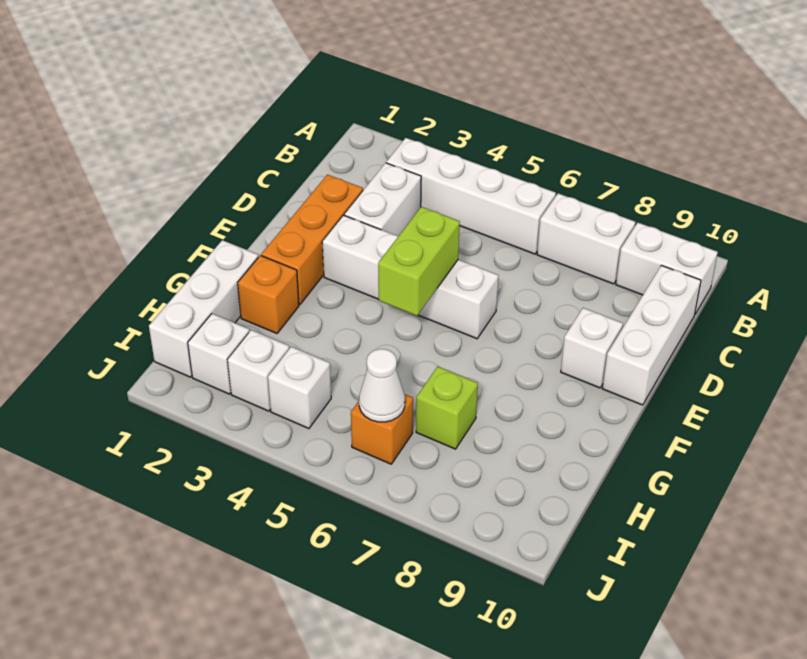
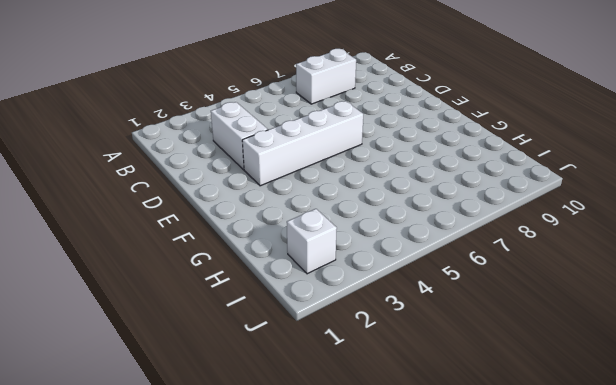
none -> white brick B3:B6 level 1
none -> white brick B9:B10 level 1
none -> white brick C10:E10 level 1

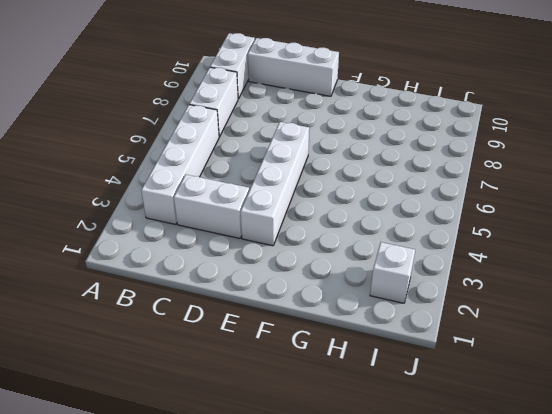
none -> orange brick D2:F2 level 1
none -> white brick E9 level 1
none -> white brick G1:I1 level 1

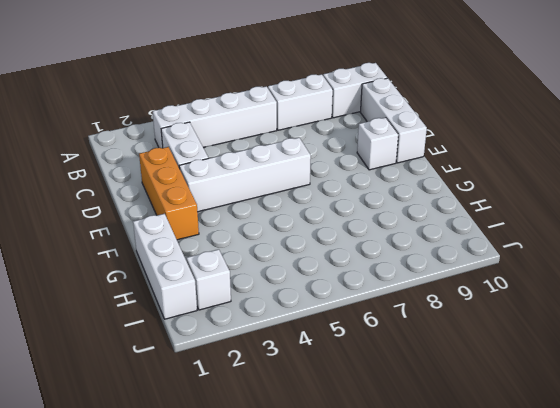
none -> orange brick G2 level 1
none -> lime brick H7 level 1
none -> white brick I3 level 1

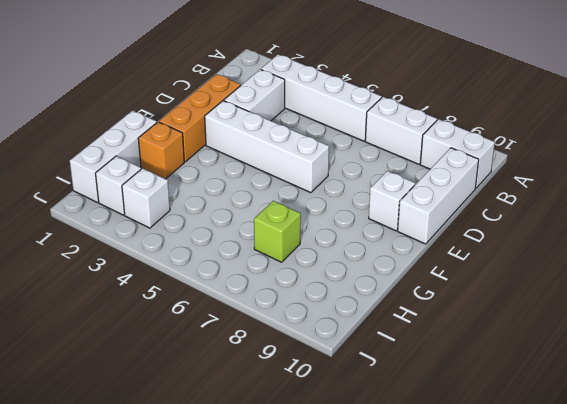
none -> white brick I4 level 1
none -> orange brick I6 level 1
none -> lime brick E5:F5 level 2

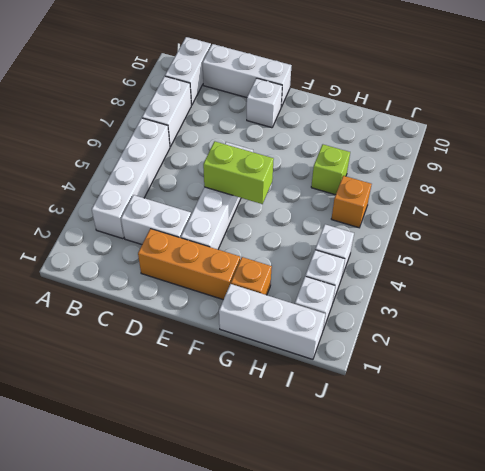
none -> white cone I6 level 2

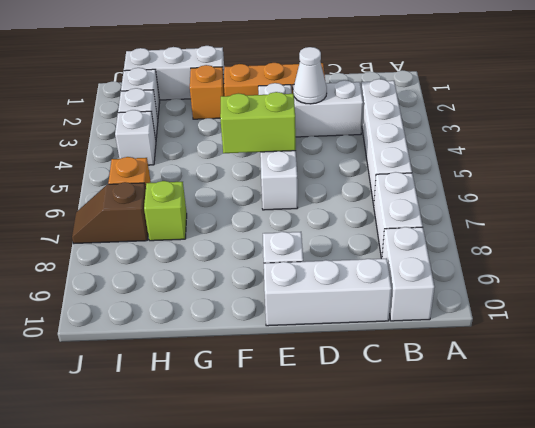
white cone D3 level 2 -> white cone I6 level 2
brown slope I7:J7 level 1 top I -> none

